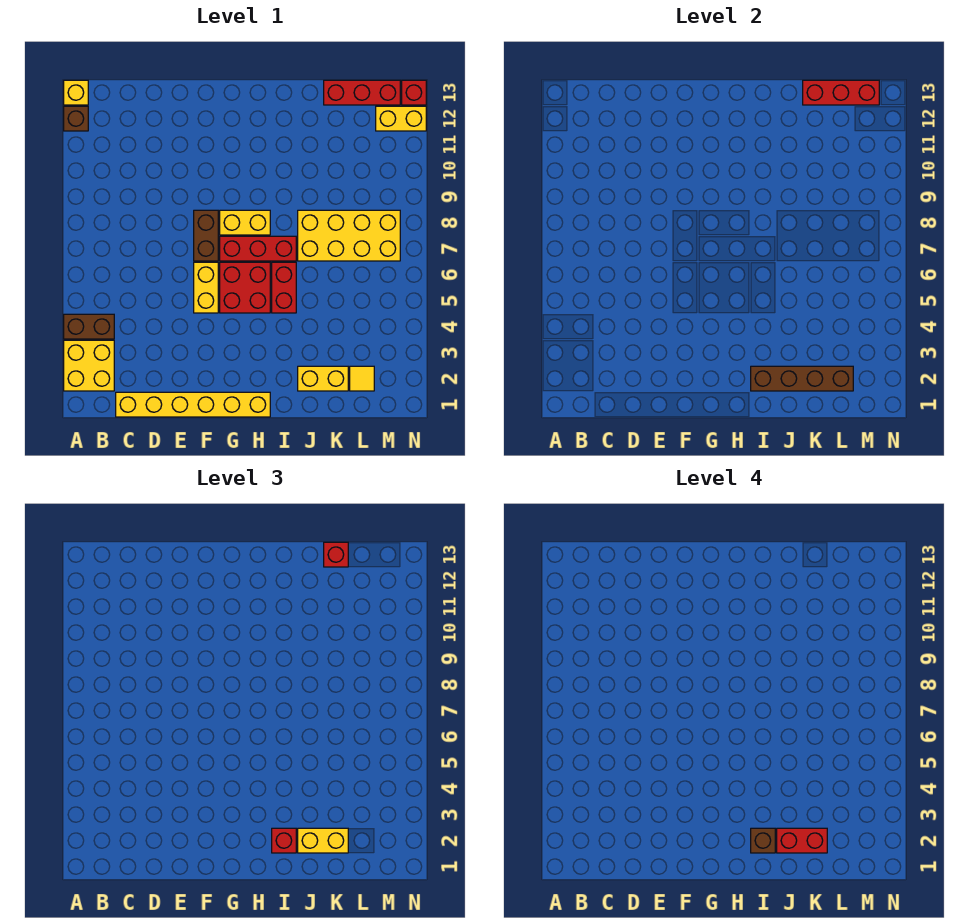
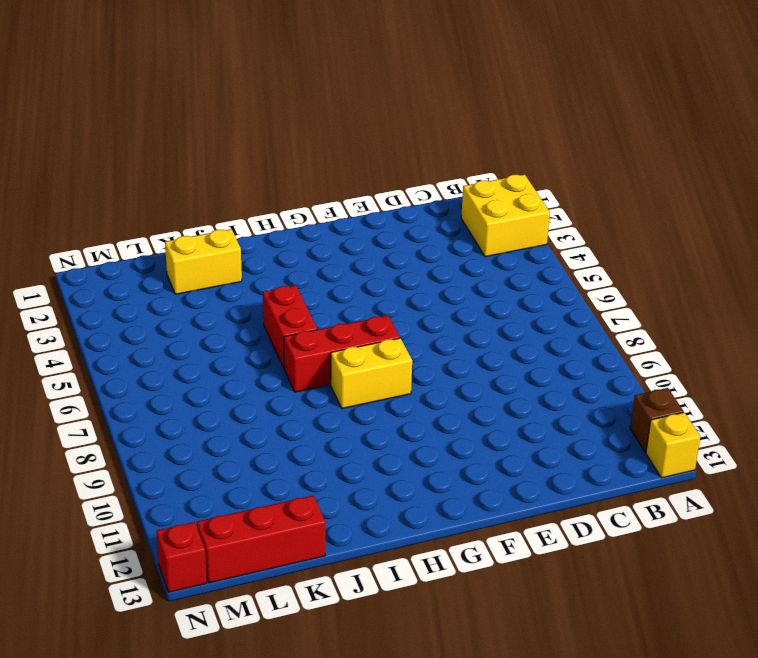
none -> brown brick A4:B4 level 1
none -> yellow brick C1:H1 level 1
none -> yellow brick F5:F6 level 1

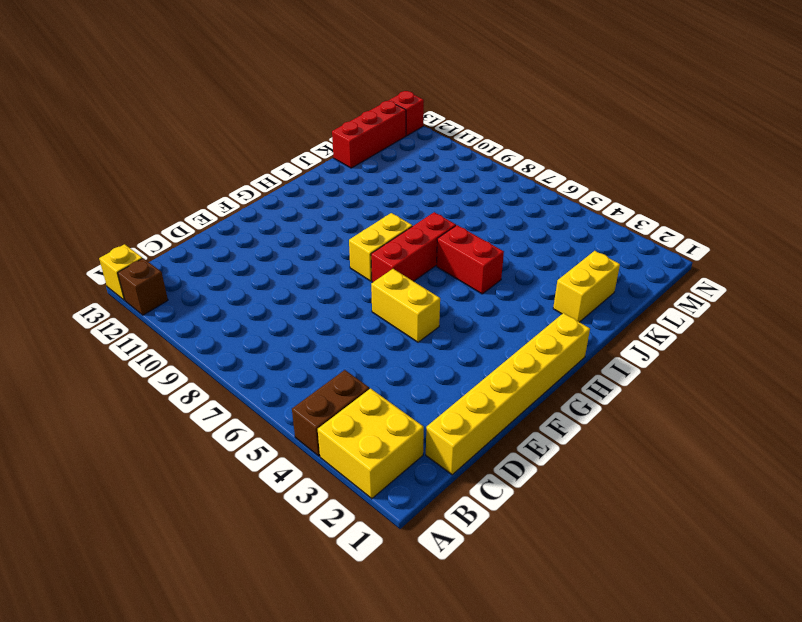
none -> brown brick F7:F8 level 1
none -> red brick G5:H6 level 1
none -> yellow brick J7:M8 level 1

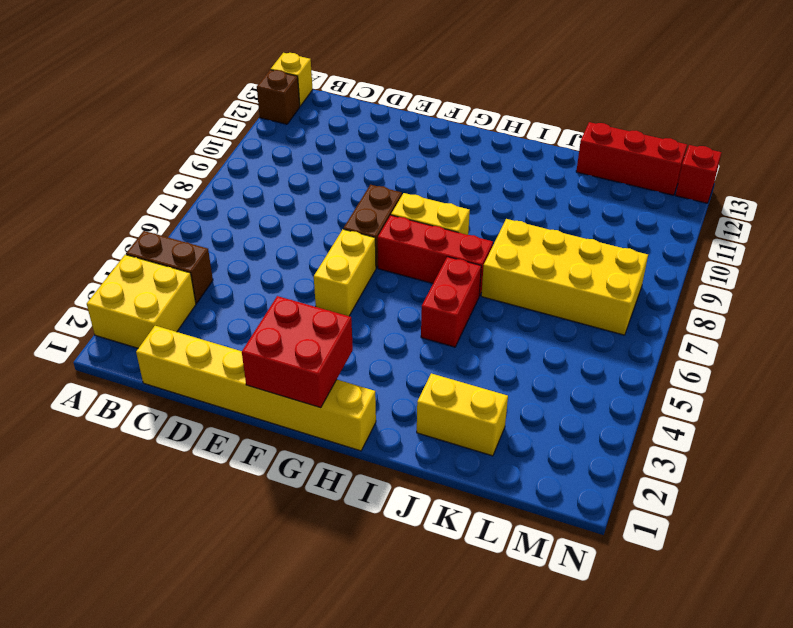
red brick F1:G2 level 2 -> red brick G5:H6 level 1
none -> yellow tile L2 level 1
none -> yellow brick M12:N12 level 1
none -> brown brick I2:L2 level 2

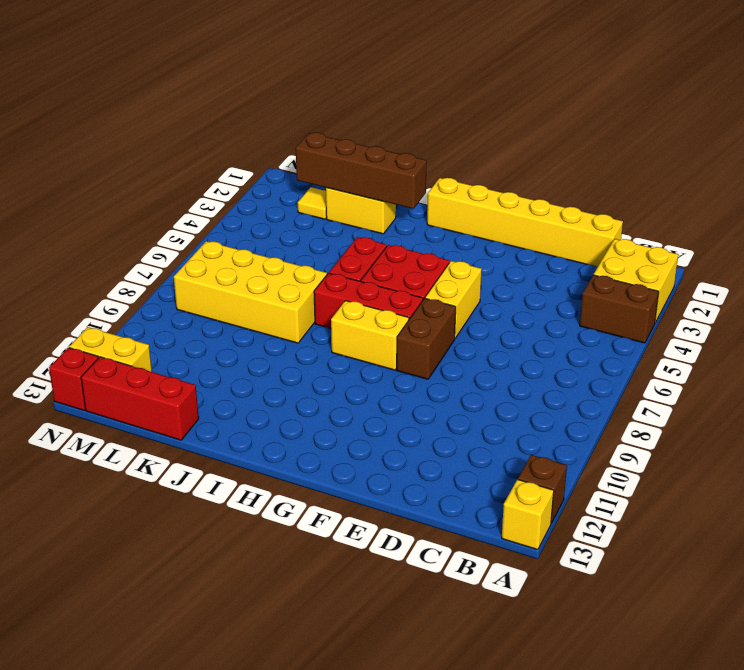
none -> red brick K13:M13 level 2
none -> red brick I2 level 3
none -> yellow brick J2:K2 level 3

